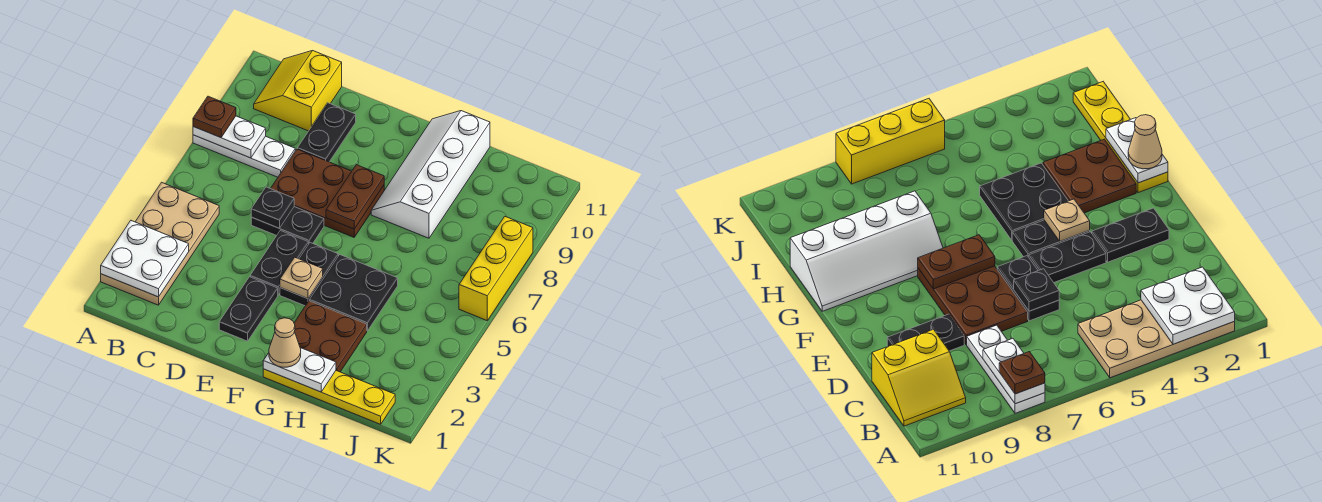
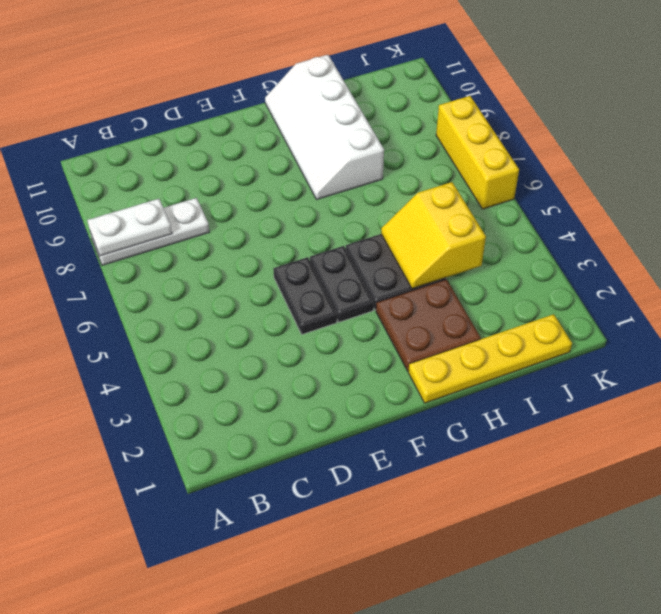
yellow slope H4:I5 level 2 top I -> yellow slope B10:C11 level 1 top C
none -> tan plate A2:B5 level 1
none -> black plate D6:E6 level 1
none -> brown plate D7:F8 level 1

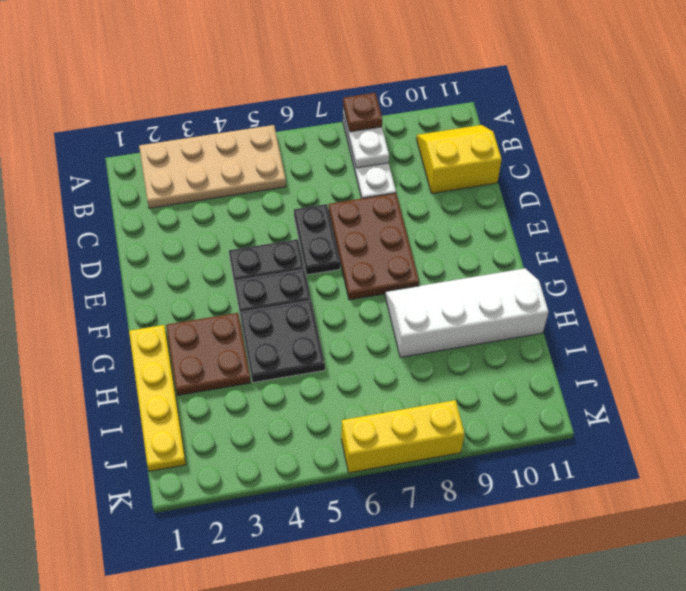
none -> black plate D9:D10 level 1
none -> black plate E2:E3 level 1
none -> white plate A2:B3 level 2

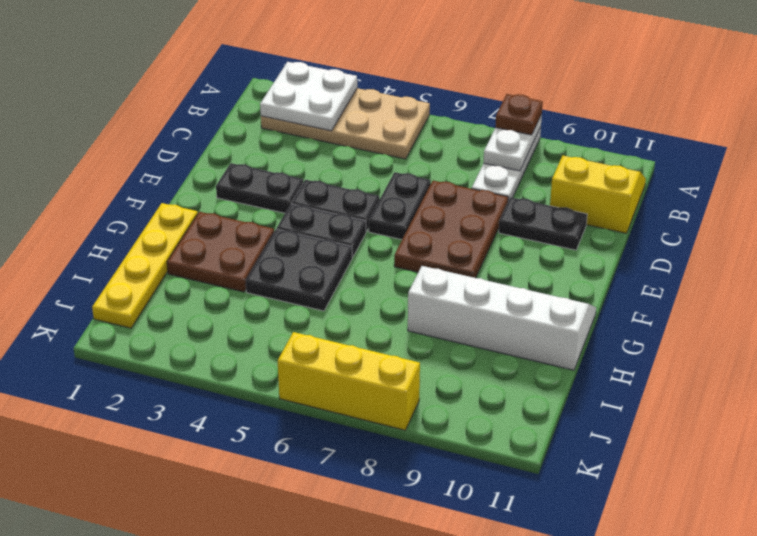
none -> black plate D6 level 2
none -> tan plate F4 level 2
none -> brown plate F7:F8 level 2

